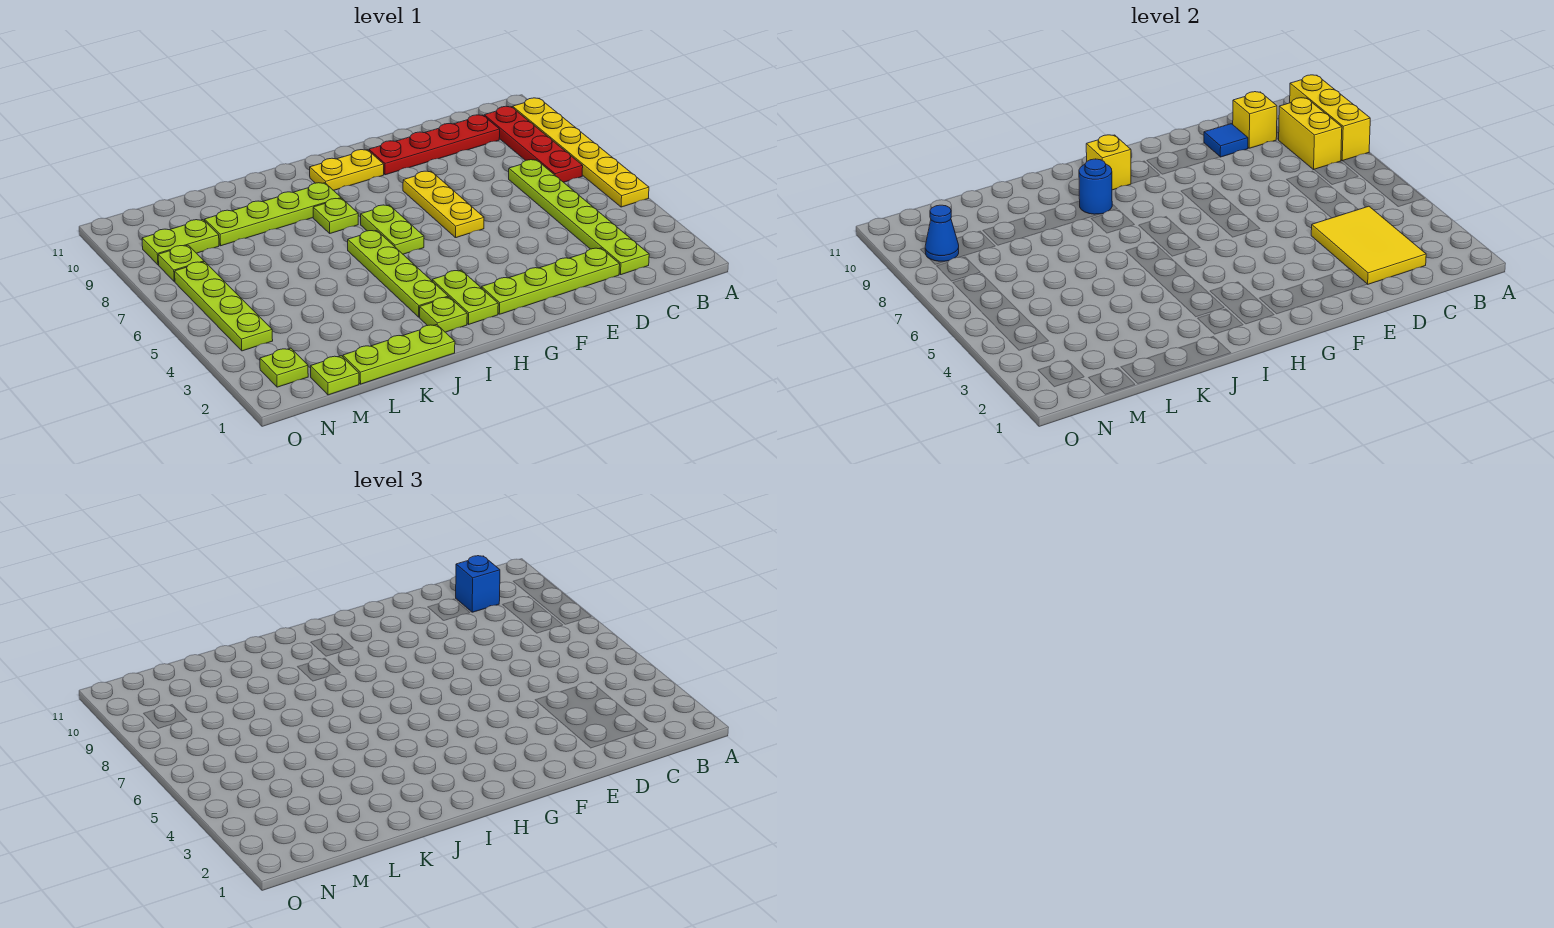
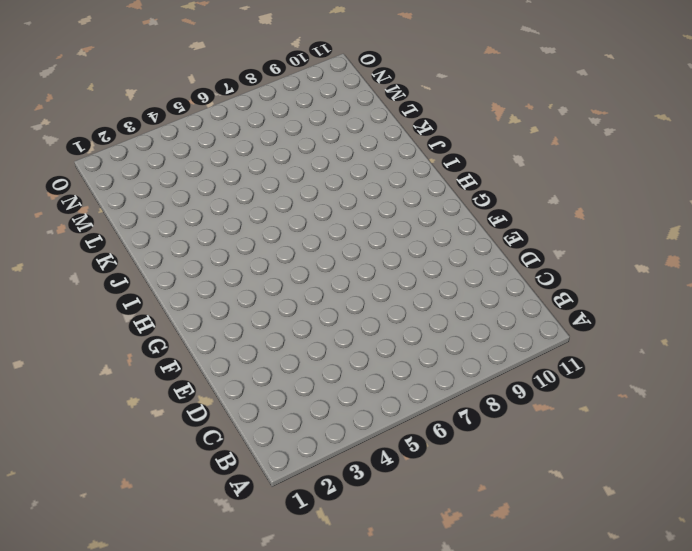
none -> yellow plate A5:A10 level 1
none -> red plate B7:B10 level 1
none -> lime plate C2:C7 level 1

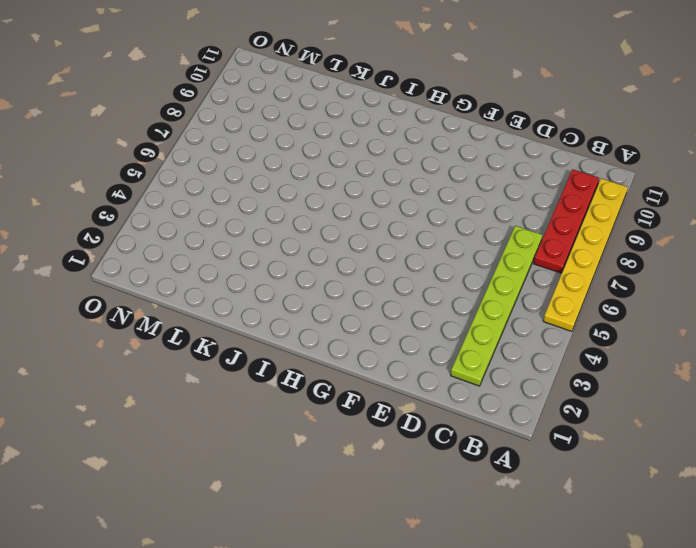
none -> red plate C10:F10 level 1
none -> lime plate D2:G2 level 1
none -> yellow plate F6:F8 level 1

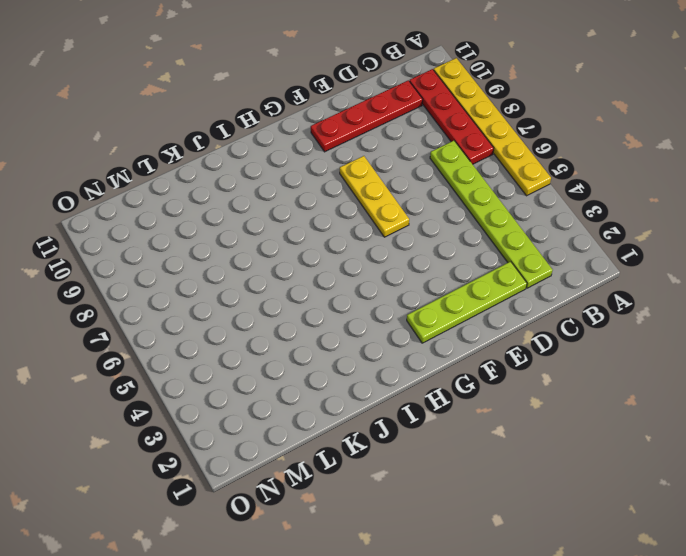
none -> yellow plate G10:H10 level 1
none -> lime plate H2:H3 level 1
none -> lime plate H6:H7 level 1

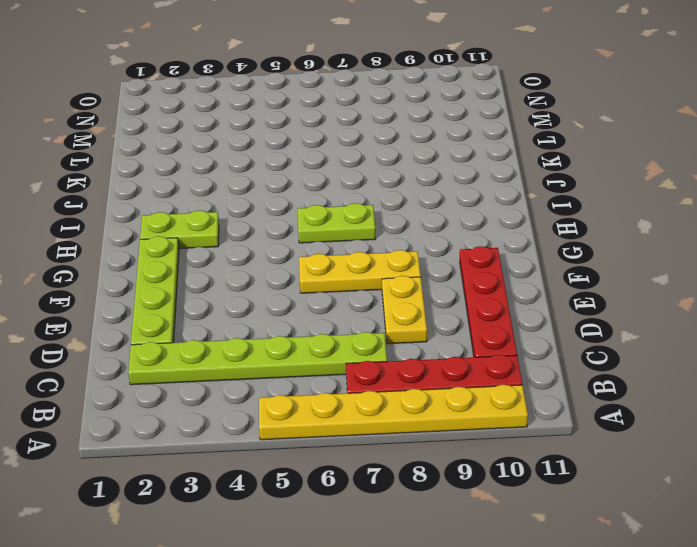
yellow plate D8:E8 level 1 -> yellow plate G10:H10 level 1
none -> lime plate I2 level 1
none -> lime plate I3:I6 level 1
none -> lime plate I8 level 1

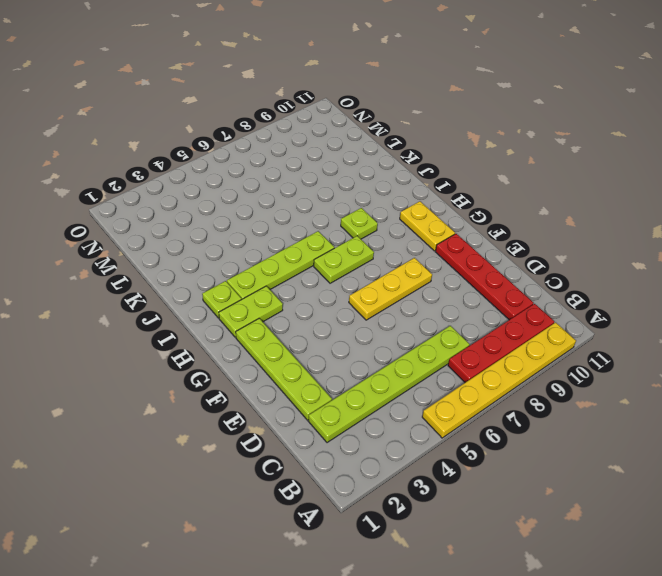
none -> lime plate I9:L9 level 1
none -> lime plate J1:L1 level 1
none -> lime plate M1 level 1

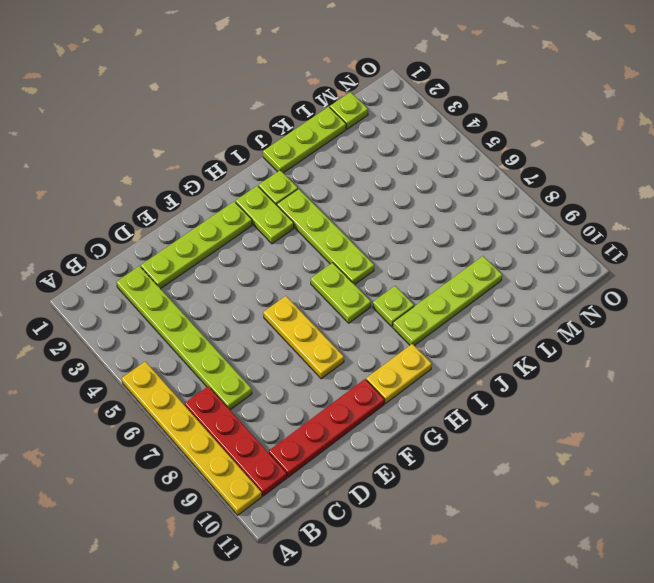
none -> lime plate M9:N9 level 1
none -> lime plate N2 level 1
none -> lime plate N4:N7 level 1

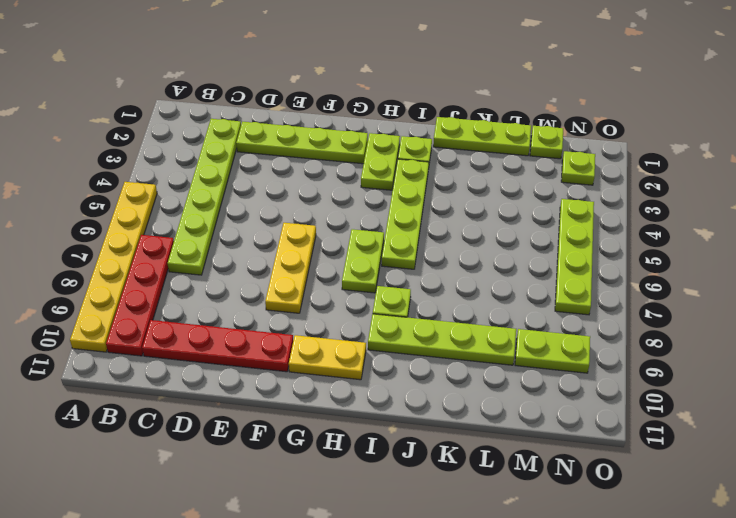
none -> lime plate N8 level 1
none -> yellow brick A8:A10 level 2
none -> yellow brick B8:B9 level 2

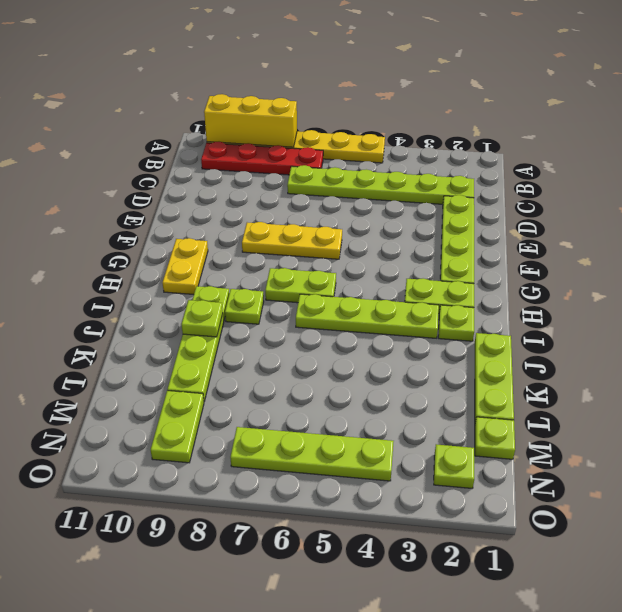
lime plate J9 level 2 -> lime plate N8 level 1
none -> red plate C10:F10 level 1
none -> yellow brick B8:B9 level 2
none -> yellow tile C2:D4 level 2

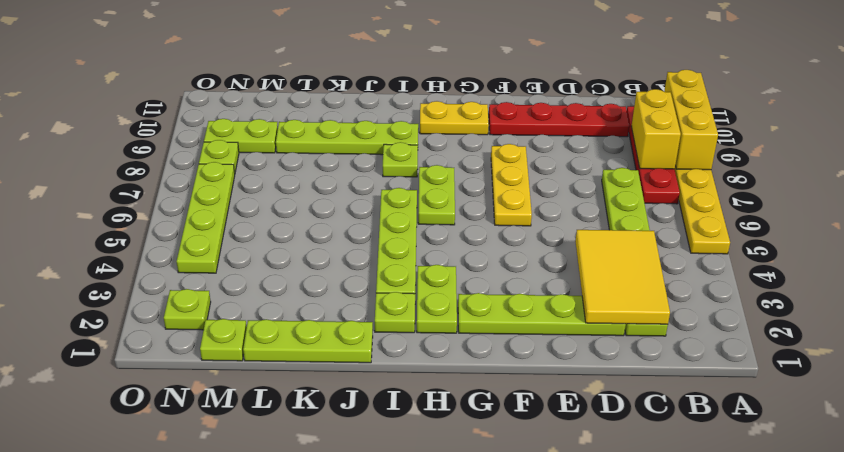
none -> yellow brick C10 level 2
none -> blue tile D10 level 2
none -> yellow brick H10 level 2

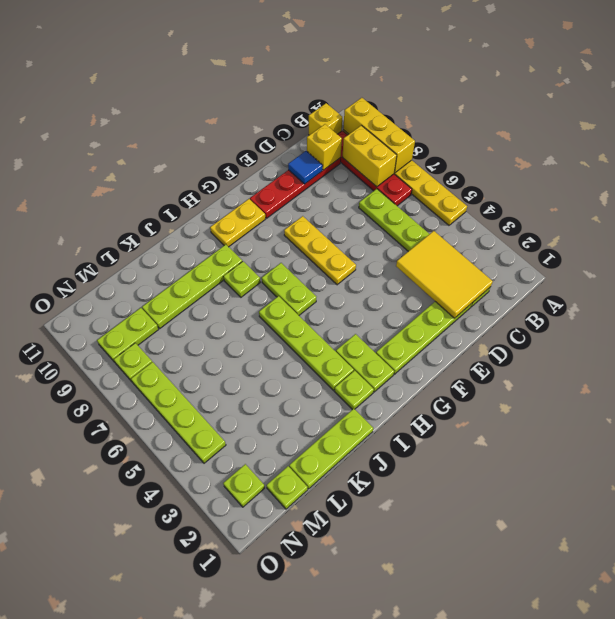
yellow brick B11 level 1 -> yellow brick H10 level 2
none -> blue round brick I9 level 2
none -> blue cone N9 level 2
none -> blue brick C10 level 3

